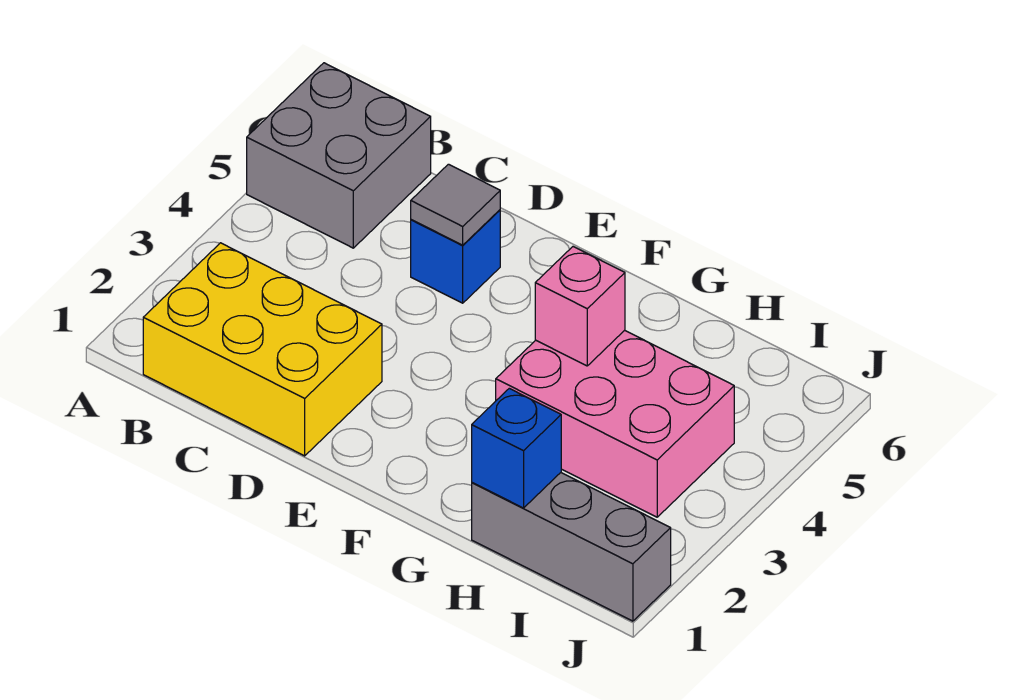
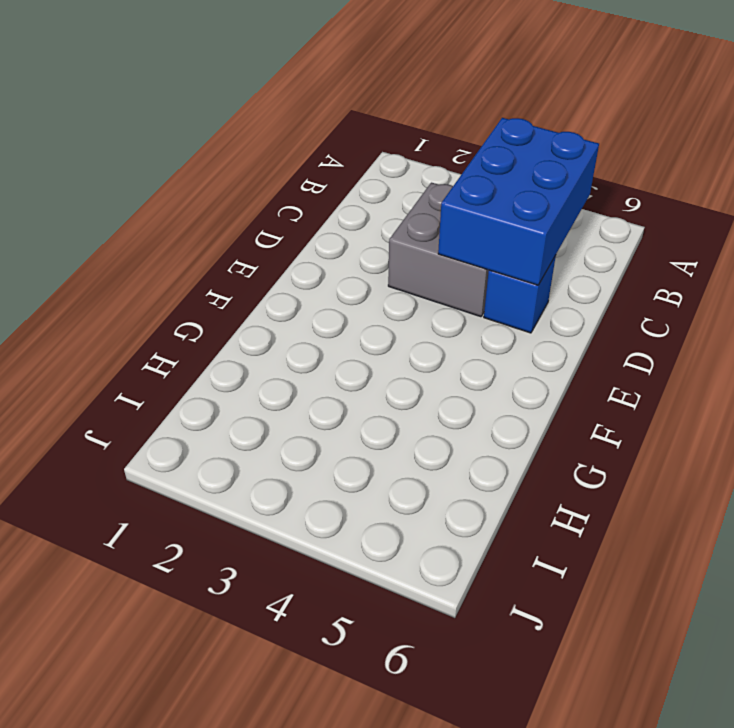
blue brick B4:D5 level 2 -> grey tile D5 level 2
grey brick C3:D4 level 1 -> grey brick A5:B6 level 1
none -> yellow brick B1:D2 level 1
none -> pink brick G3:I4 level 1

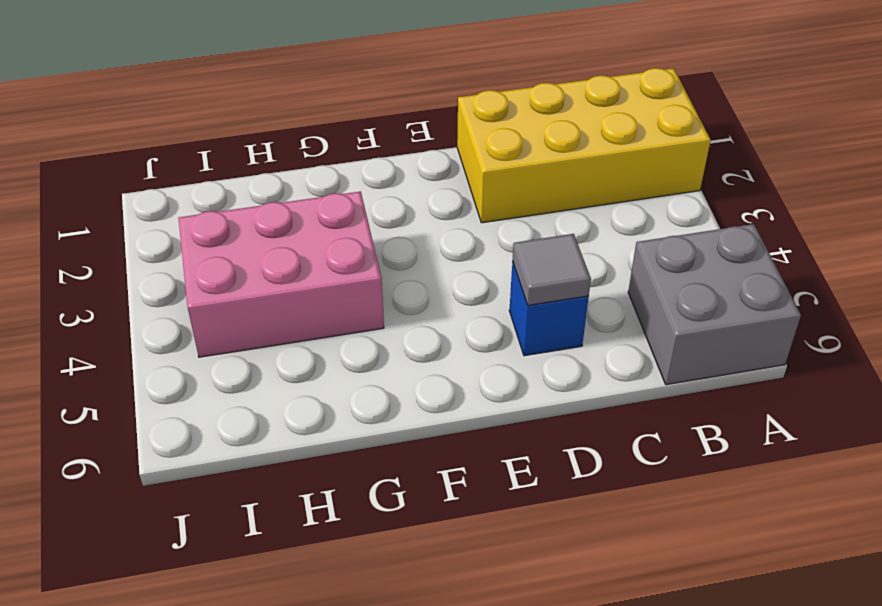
yellow brick A1:D2 level 1 -> yellow brick B1:D2 level 1
none -> grey brick H1:J1 level 1
none -> pink brick G4 level 2

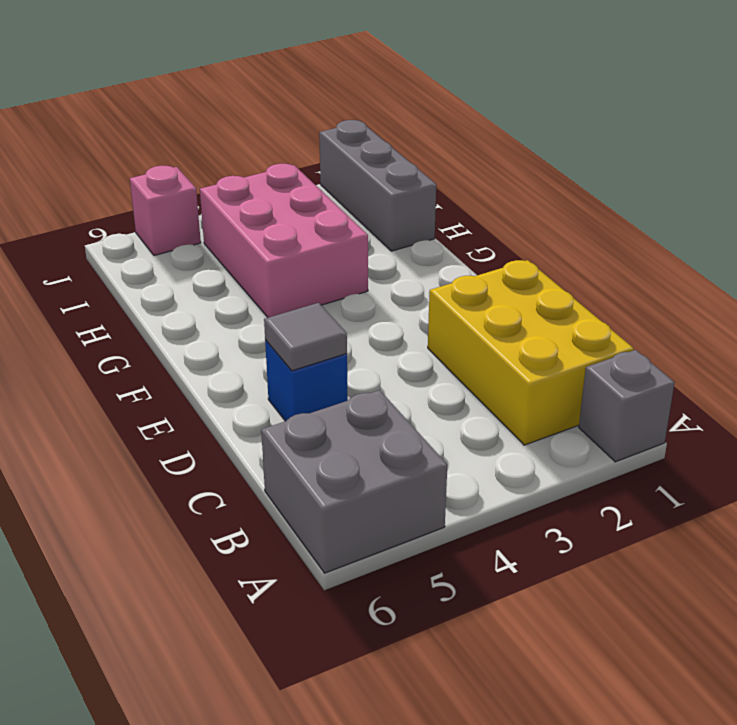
grey brick A1 level 1 -> none
pink brick J5 level 1 -> pink brick G4 level 2
none -> blue brick H1 level 2

